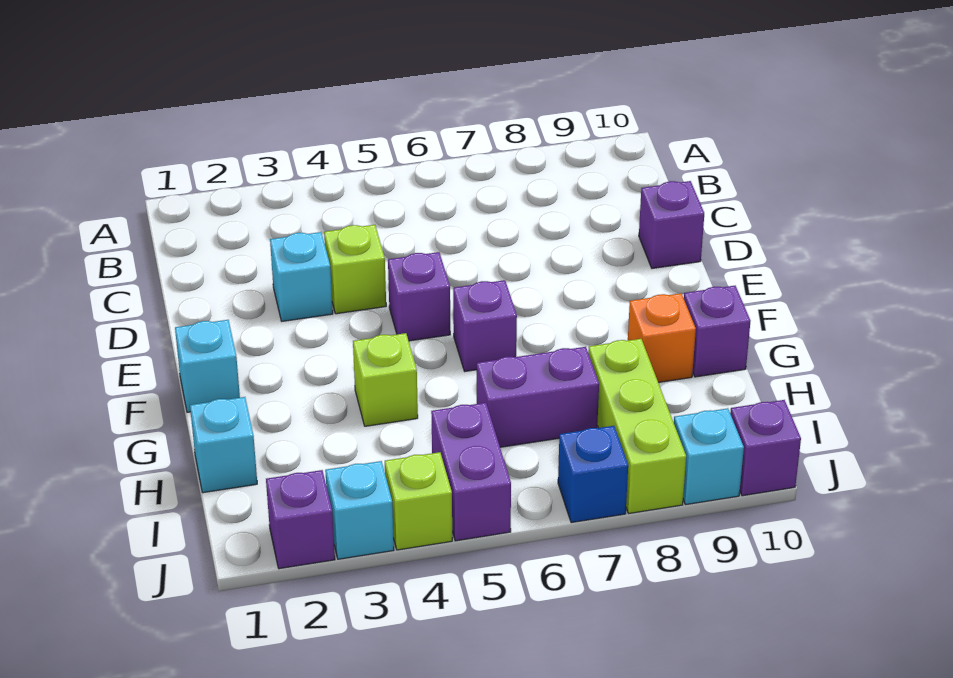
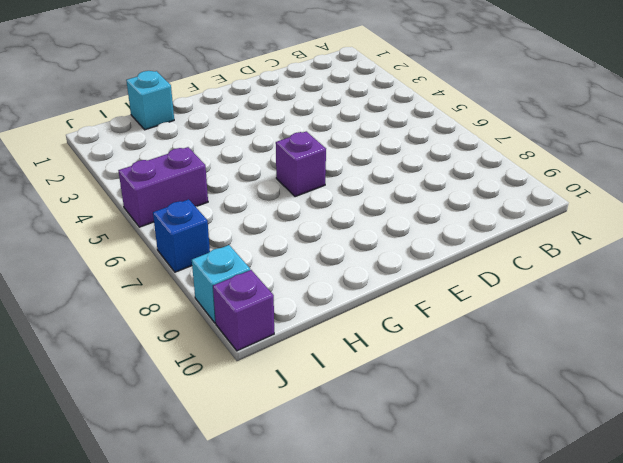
none -> cyan brick D3 level 1
none -> lime brick D4 level 1
none -> purple brick D10 level 1

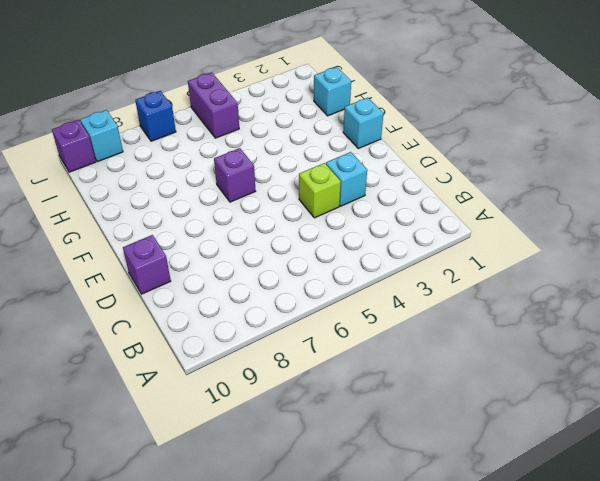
none -> purple brick E5 level 1
none -> lime brick G4 level 1
none -> orange brick G9 level 1

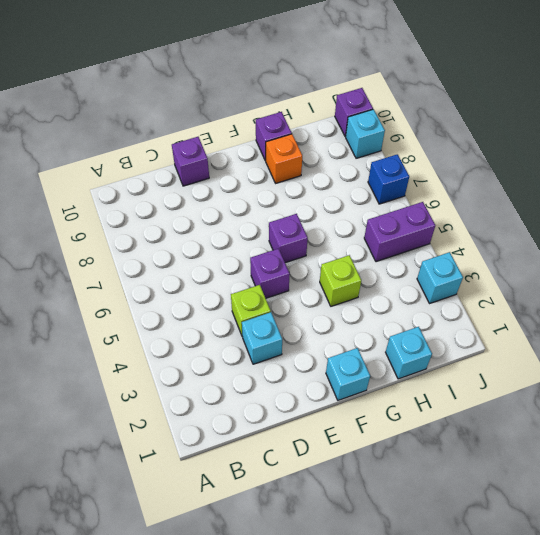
none -> purple brick H6:H7 level 1
none -> lime brick H8:J8 level 1
none -> purple brick J2 level 1

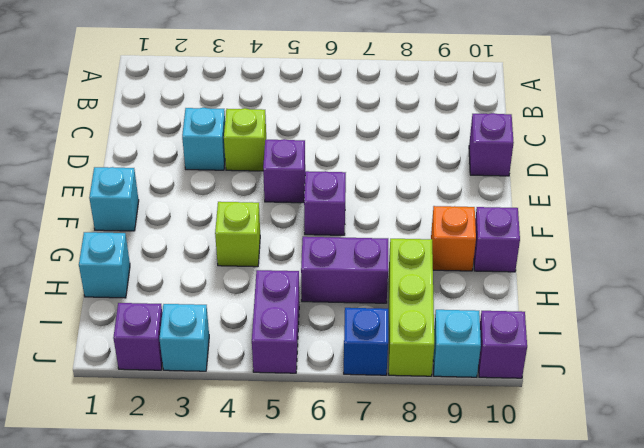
none -> lime brick J4 level 1

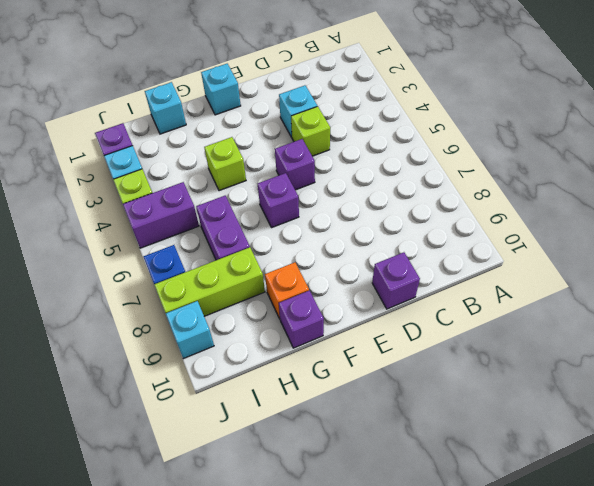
none -> purple brick J10 level 1

